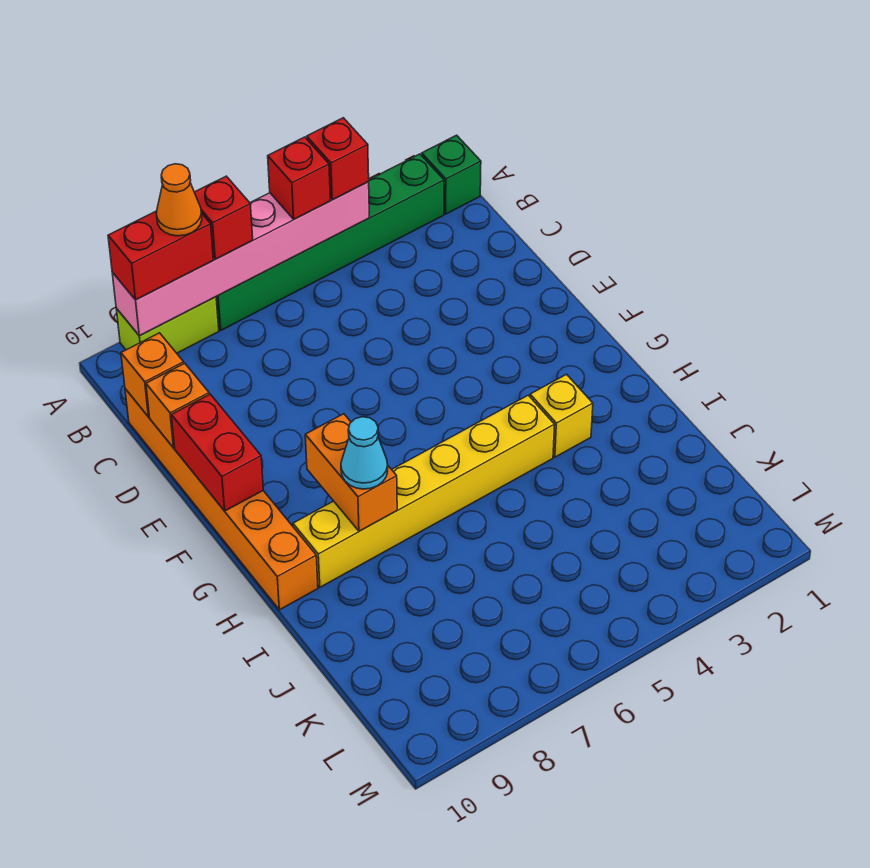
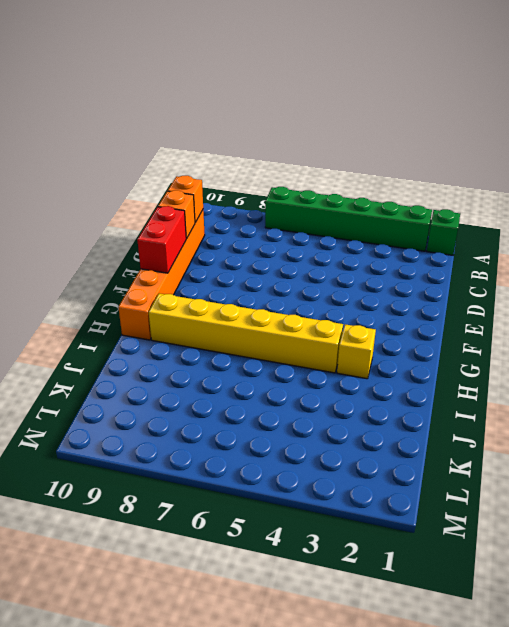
none -> lime brick A8:A9 level 1
none -> pink brick A4:A9 level 2
none -> orange brick G8:H8 level 2

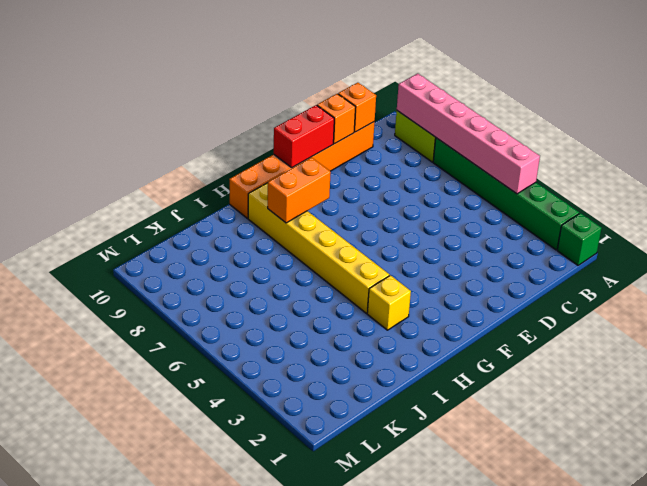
none -> red brick A4 level 3
none -> red brick A5 level 3
none -> red brick A7 level 3

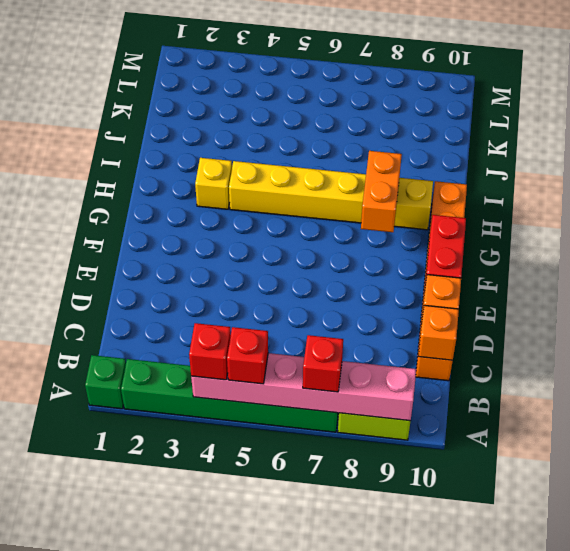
none -> red brick A8:A9 level 3
none -> cyan cone H8 level 3
none -> orange cone A8 level 4

